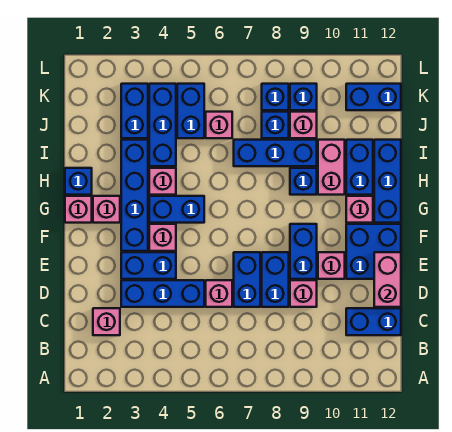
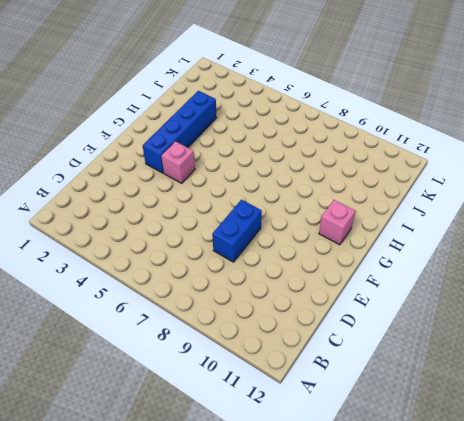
none -> pink brick C2 level 1
none -> blue brick C11:C12 level 1
none -> blue brick D3:D5 level 1
none -> pink brick D6 level 1

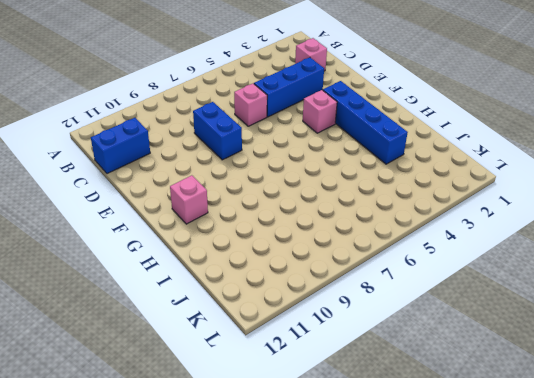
none -> blue brick D7:E7 level 1
none -> pink brick D9 level 1
none -> blue brick E3:E4 level 1
none -> blue brick E9:F9 level 1

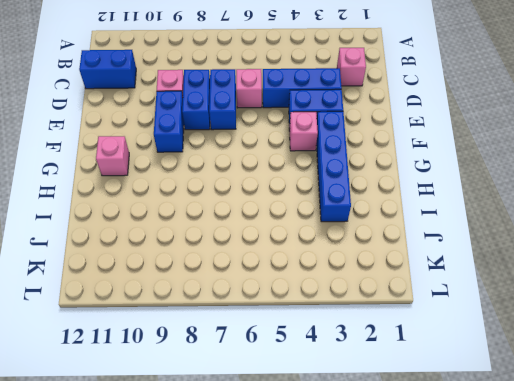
none -> pink brick E10 level 1
none -> blue brick E11:F12 level 1
none -> pink brick G1 level 1
none -> pink brick G2 level 1

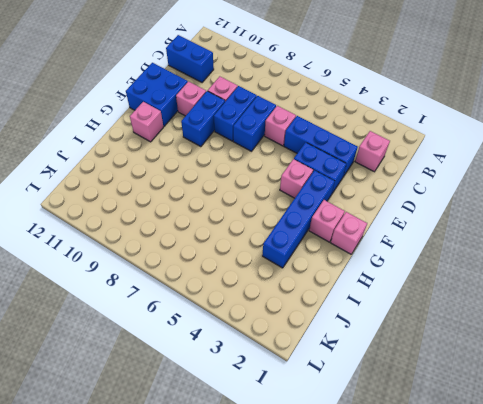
none -> blue brick G4:G5 level 1
none -> blue brick G12:I12 level 1
none -> blue brick H1 level 1
none -> pink brick H4 level 1

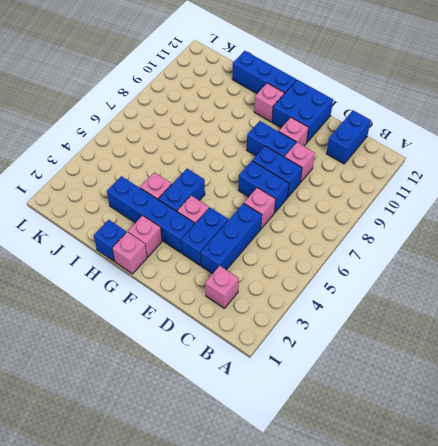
none -> blue brick H9 level 1
none -> pink brick H10:I10 level 1
none -> blue brick H11:I11 level 1
none -> blue brick I4:K4 level 1

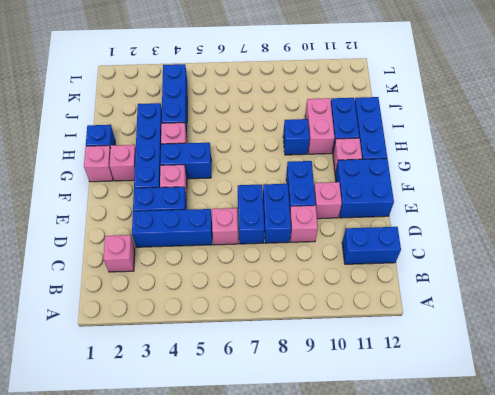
none -> blue brick I7:I9 level 1
none -> blue brick J3:K3 level 1
none -> blue brick J5:K5 level 1
none -> pink brick J6 level 1

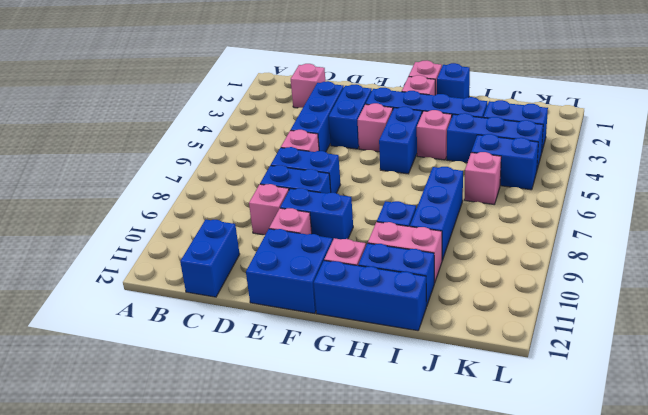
none -> blue brick J8 level 1
none -> pink brick J9 level 1
none -> blue brick K8 level 1
none -> blue brick K9 level 1

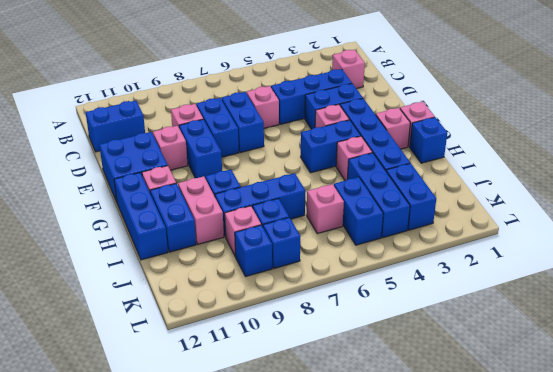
none -> blue brick K11:K12 level 1
none -> pink brick D12:E12 level 2

